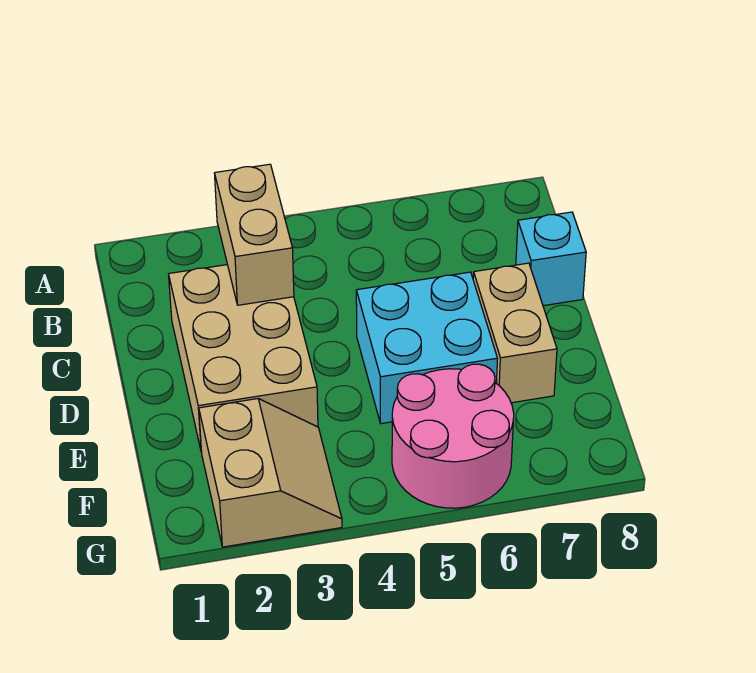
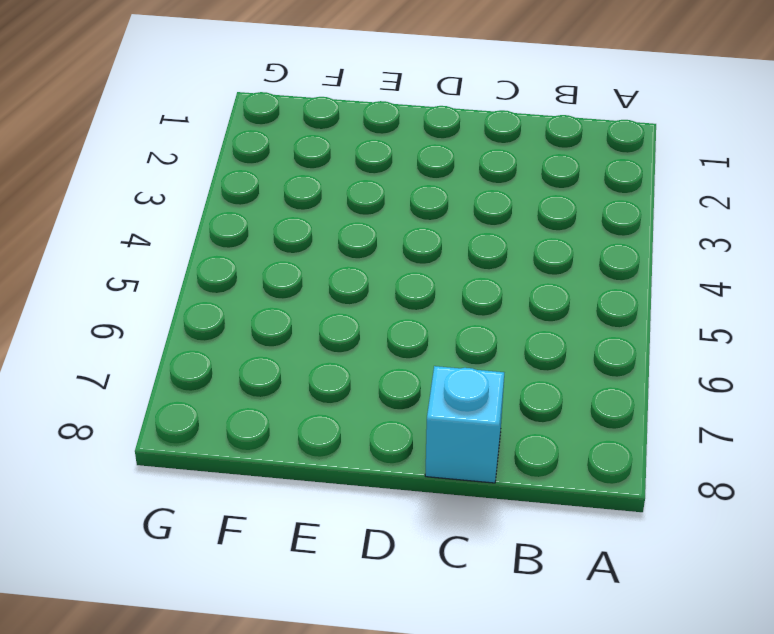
none -> tan brick C2:E3 level 1
none -> cyan brick D5:E6 level 1

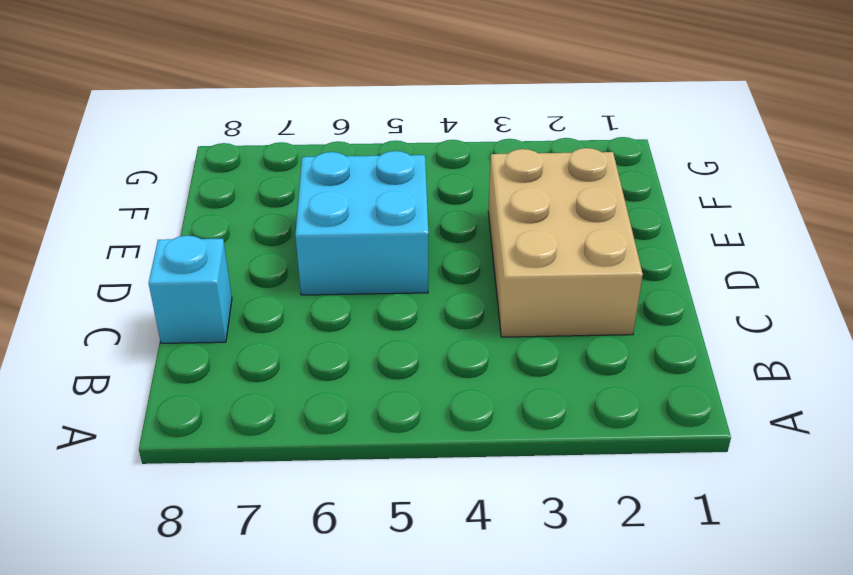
none -> tan brick D7:E7 level 1
none -> tan slope F2:G3 level 1 top 2

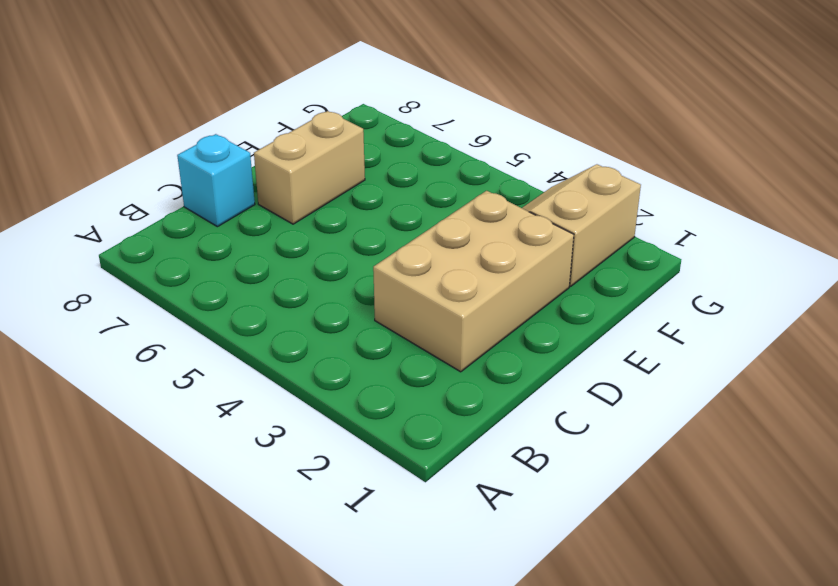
none -> cyan brick D5:E6 level 1
none -> pink round brick F5:G6 level 1

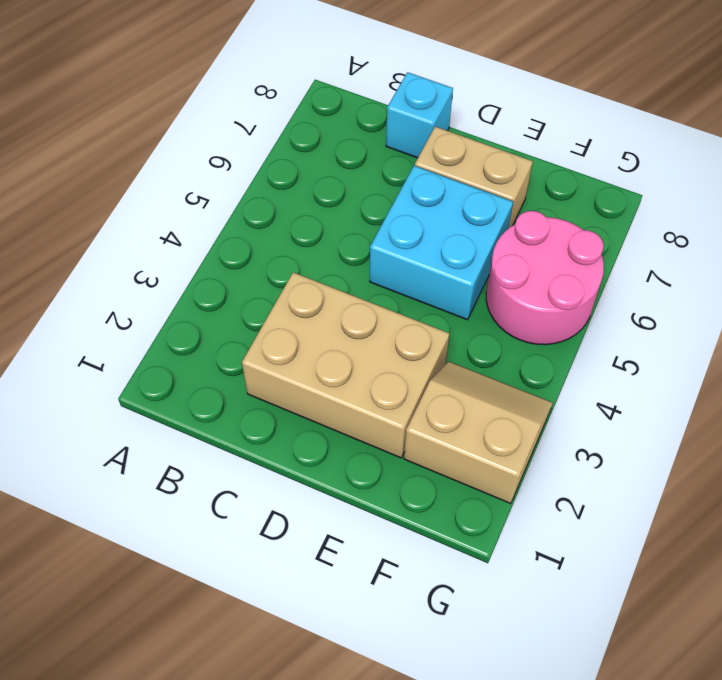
none -> tan brick B3:C3 level 2

